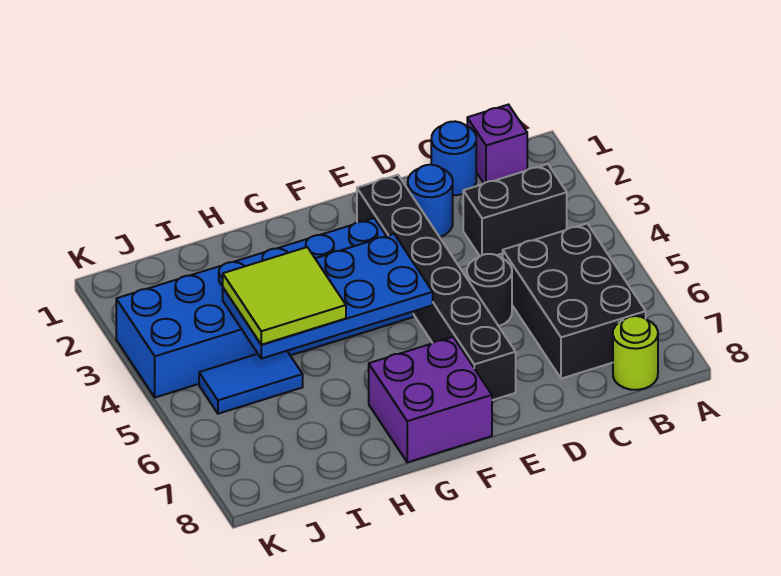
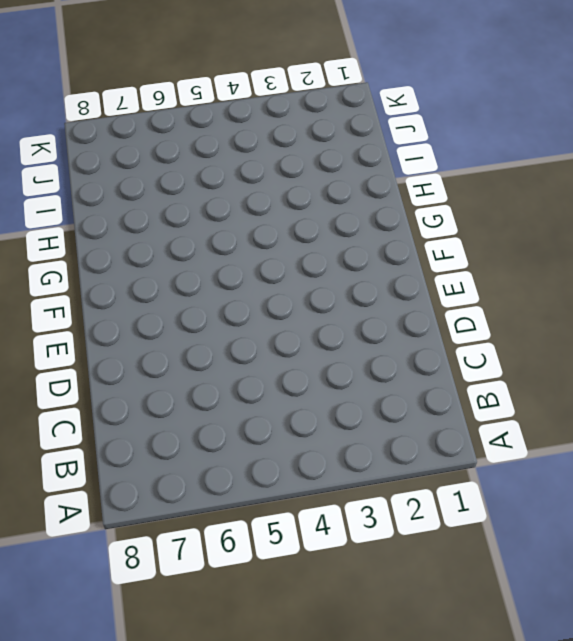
none -> purple brick B1 level 1
none -> black brick B3:C3 level 1
none -> black brick B5:C7 level 1

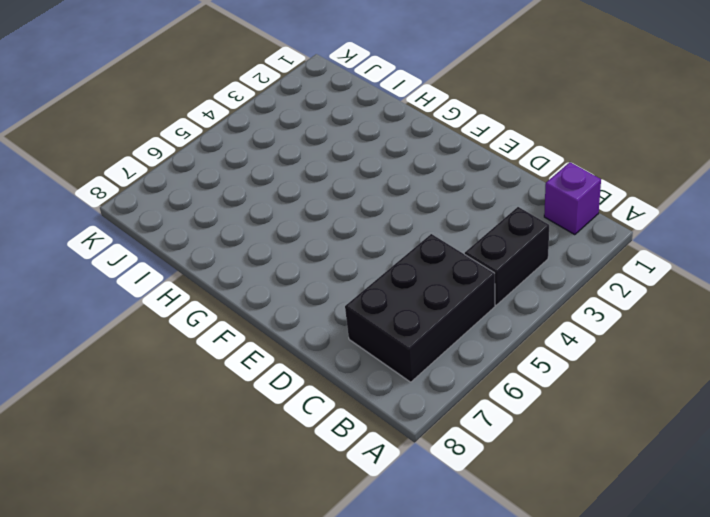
black brick B3:B4 level 1 -> black brick B3:C3 level 1
none -> lime round brick B8 level 1
none -> blue round brick C1 level 1
none -> blue round brick D2 level 1

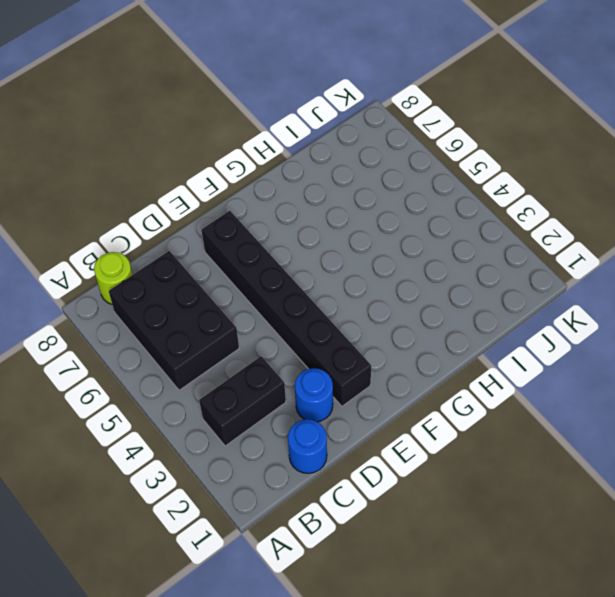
none -> purple brick B1 level 1
none -> black round brick D5 level 1
none -> blue brick F3:K4 level 1

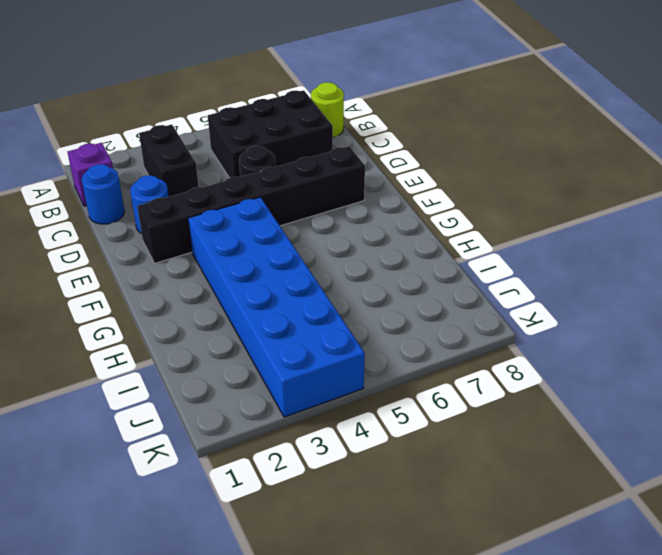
none -> purple brick F7:G8 level 1
none -> blue tile I5:J5 level 1
none -> blue plate F4:I5 level 2

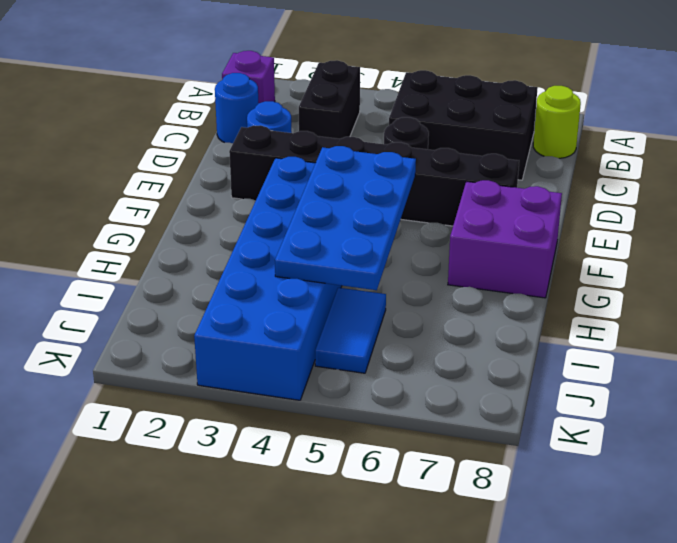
none -> lime tile H4:I5 level 3

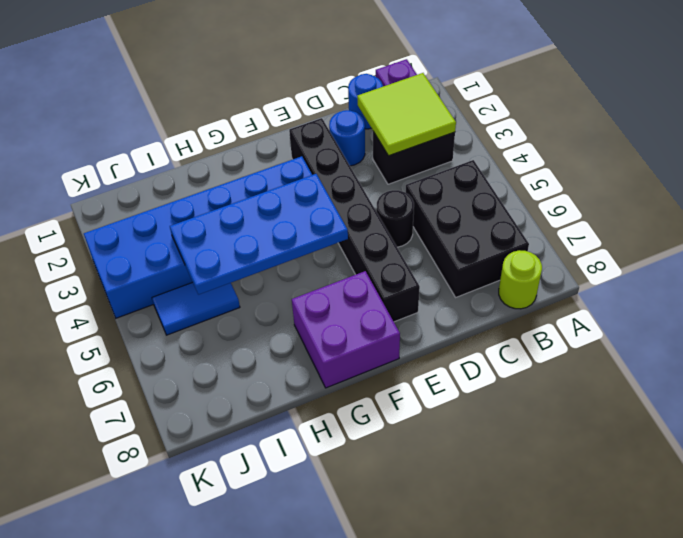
lime tile B2:C3 level 2 -> lime tile H4:I5 level 3

